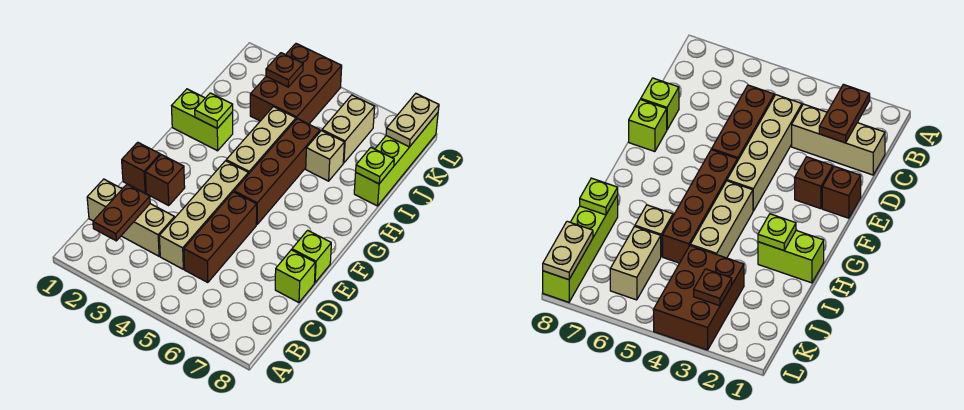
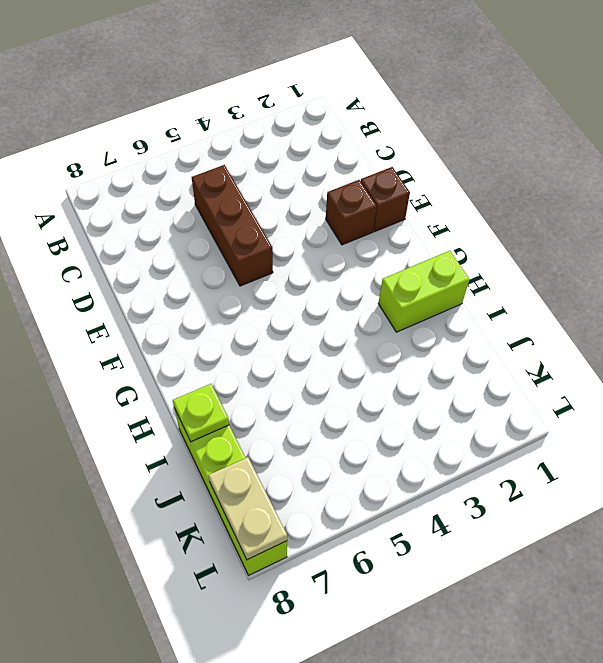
none -> tan brick C1:C3 level 1
none -> tan brick C4:F4 level 1
none -> lime brick D8 level 1

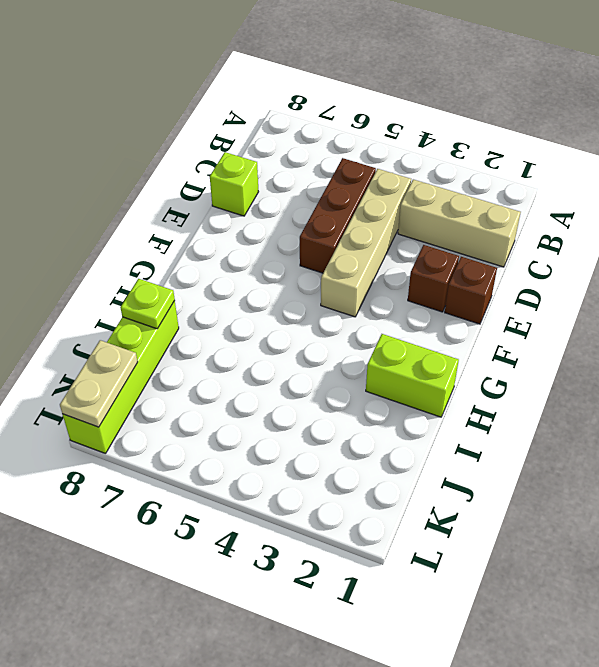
none -> lime brick E8 level 1
none -> brown brick F5:I5 level 1
none -> tan brick G4:I4 level 1

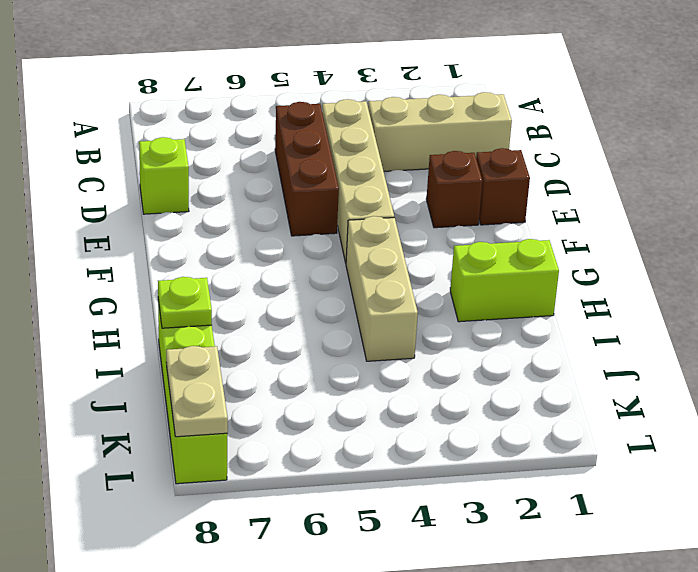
none -> lime brick E8 level 1
none -> brown brick F5:I5 level 1
none -> tan brick I6 level 1

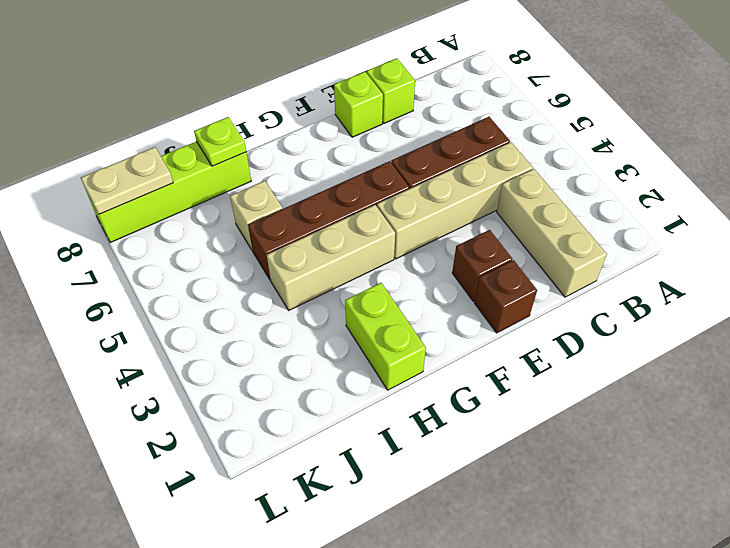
none -> brown brick J3:L4 level 1
none -> tan brick J6:K6 level 1
none -> brown plate B2:C2 level 2

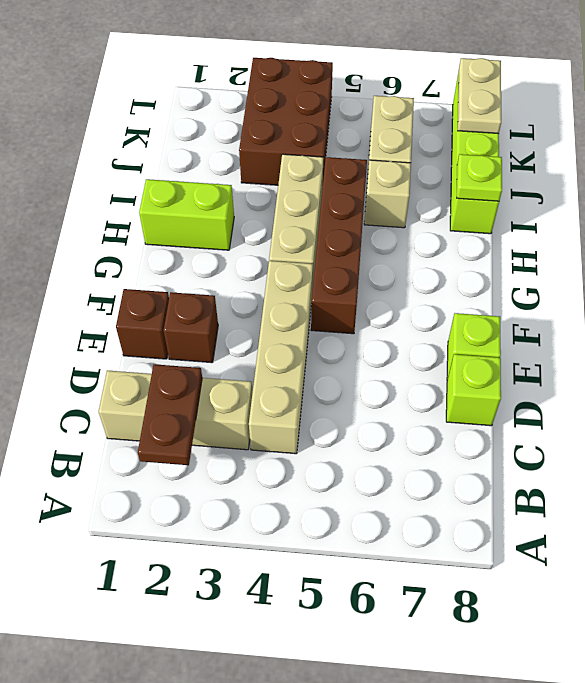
none -> brown brick C5:E5 level 1
none -> lime plate H2 level 2
none -> brown plate K3 level 2

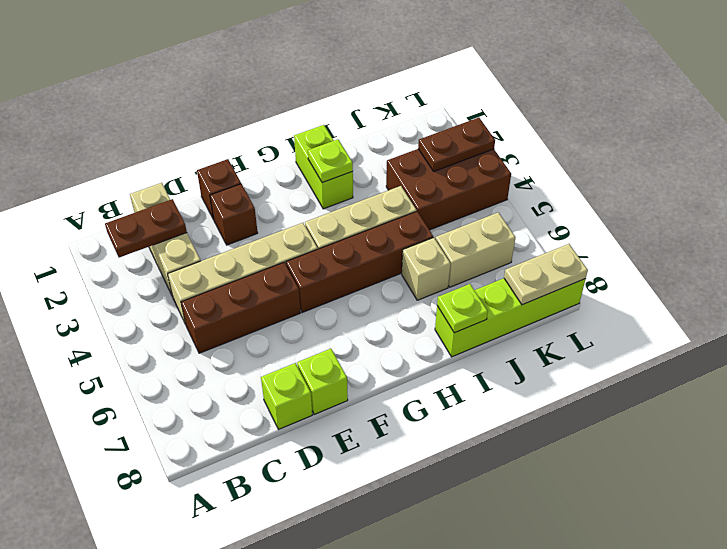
brown plate K3:L3 level 2 -> brown plate K3 level 2

